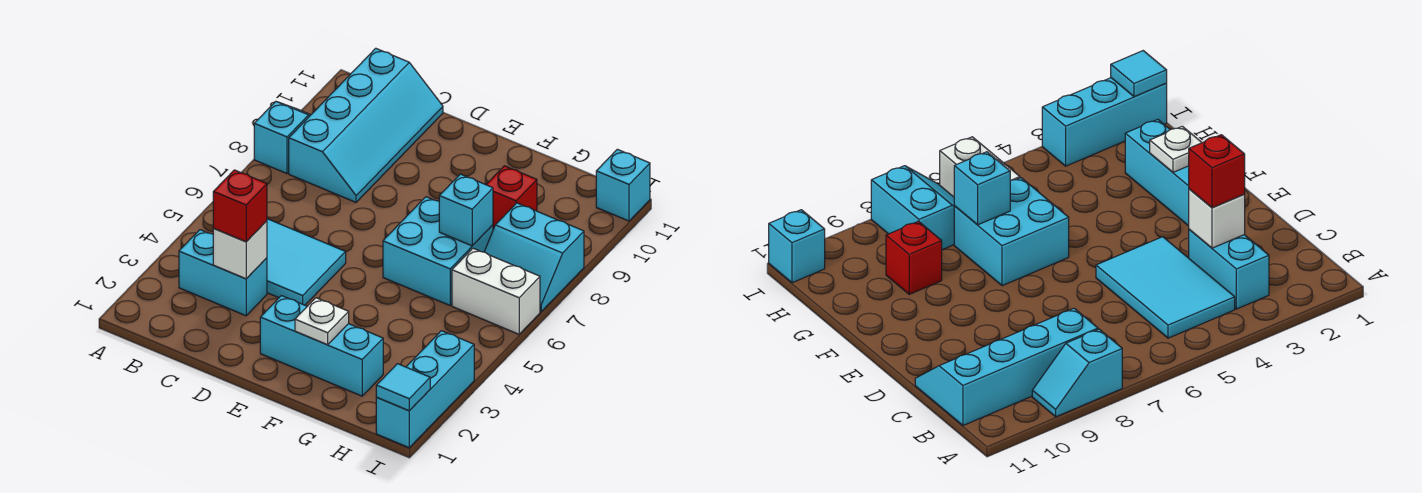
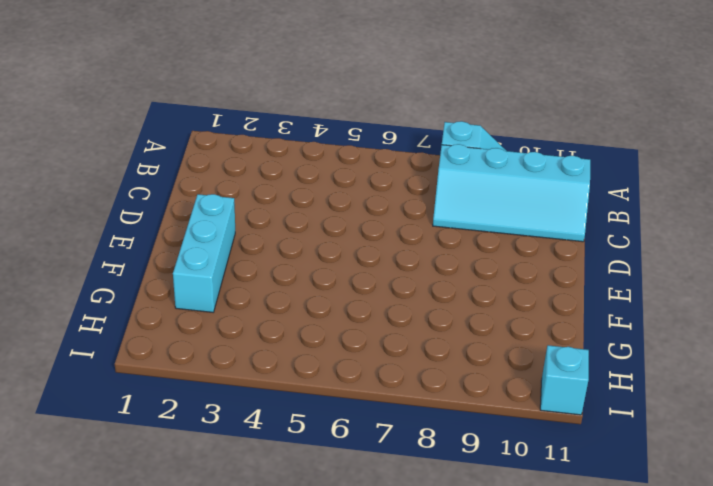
none -> cyan brick B3:C3 level 1
none -> cyan tile B4:D5 level 1
none -> cyan brick F6:G7 level 1

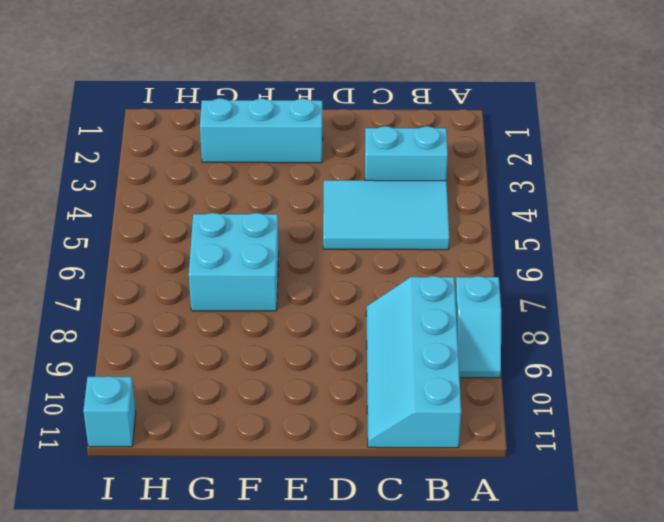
none -> red brick G9 level 1
none -> white brick H6:I6 level 1
none -> cyan slope H7:I8 level 1 top 8

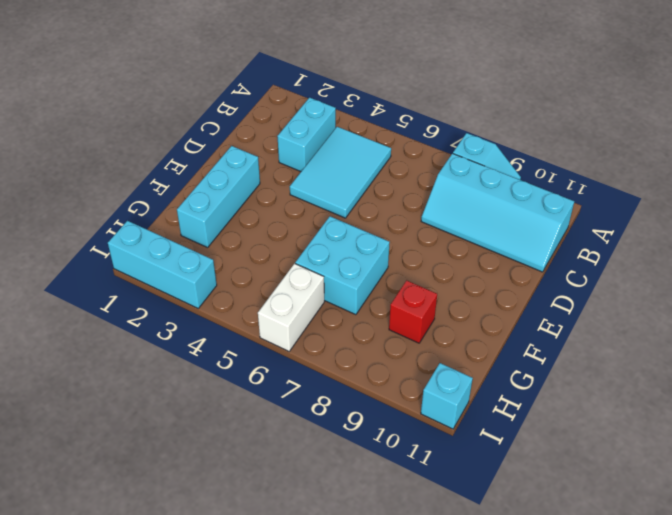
none -> cyan slope H7:I8 level 1 top 8
none -> white brick C3 level 2
none -> white plate F2 level 2

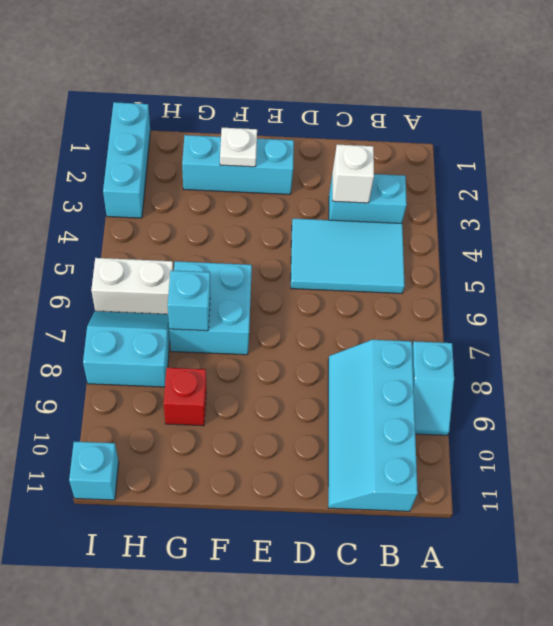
none -> cyan tile I1 level 2
none -> red brick C3 level 3

